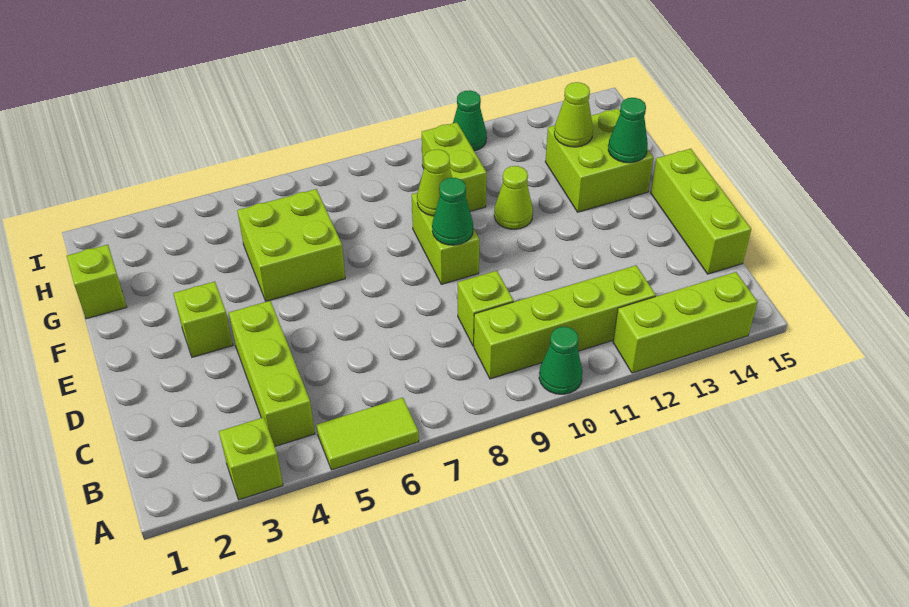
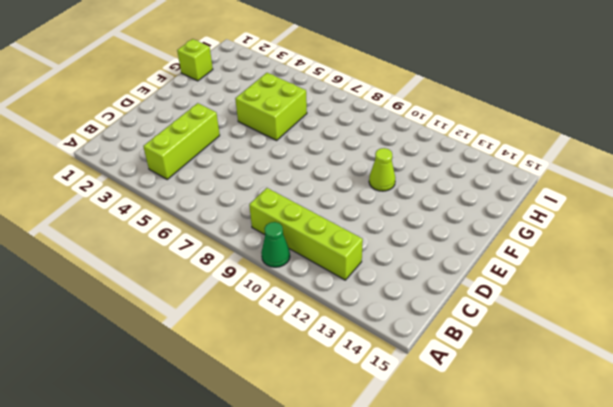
none -> lime brick A3 level 1
none -> lime tile A5:A6 level 1
none -> lime brick A12:A14 level 1

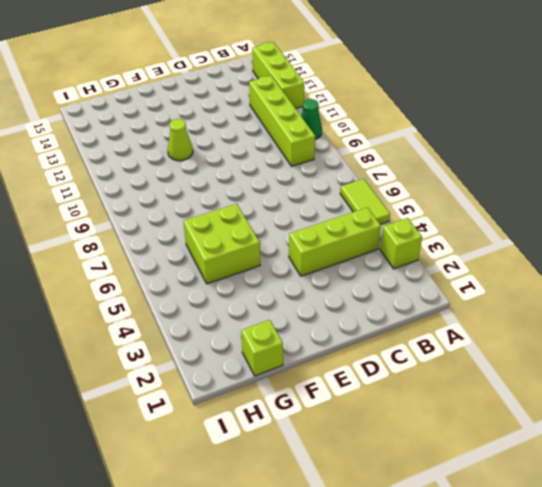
none -> lime brick C9 level 1
none -> lime brick C15:E15 level 1
none -> lime brick E3 level 1

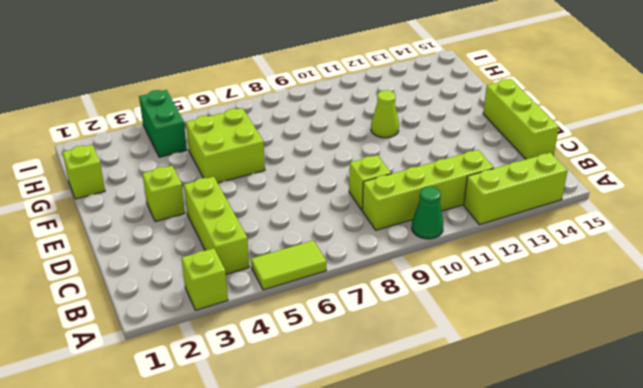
green brick H4:I4 level 1 -> none
none -> lime brick E9:F9 level 1
none -> lime brick F13:G14 level 1
none -> lime brick G10:H10 level 1

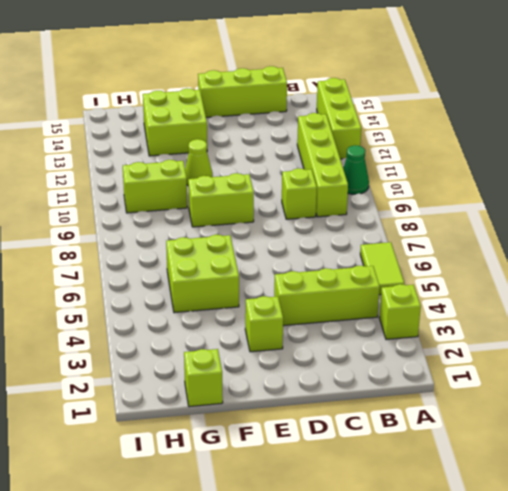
none -> green cone I11 level 1
none -> green cone E9 level 2
none -> lime cone F9 level 2

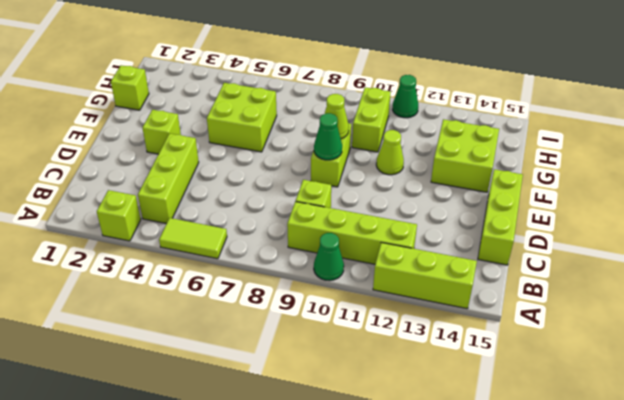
none -> green cone F14 level 2
none -> lime cone G13 level 2

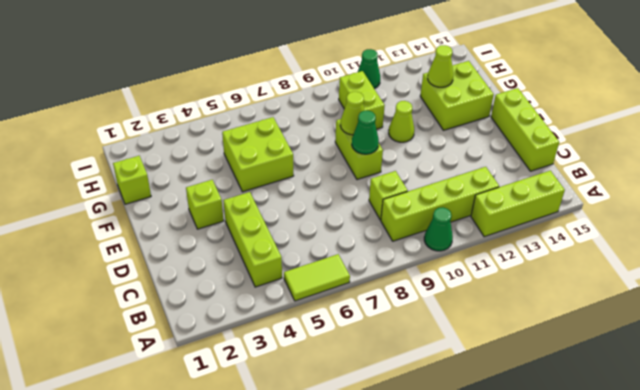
none -> lime brick A3 level 1
none -> green cone F14 level 2

